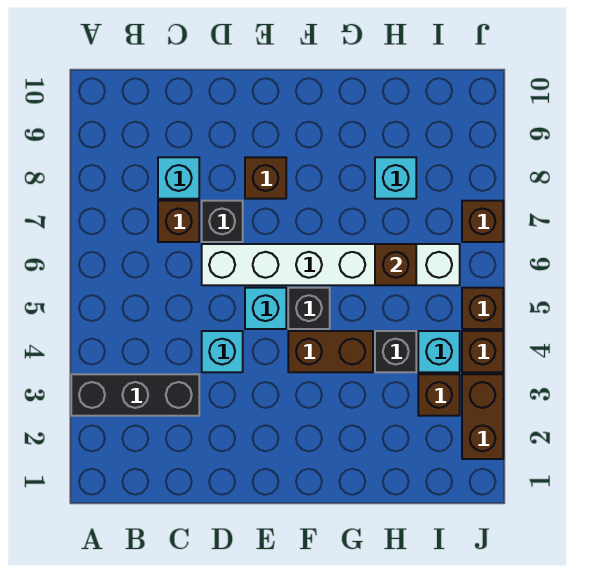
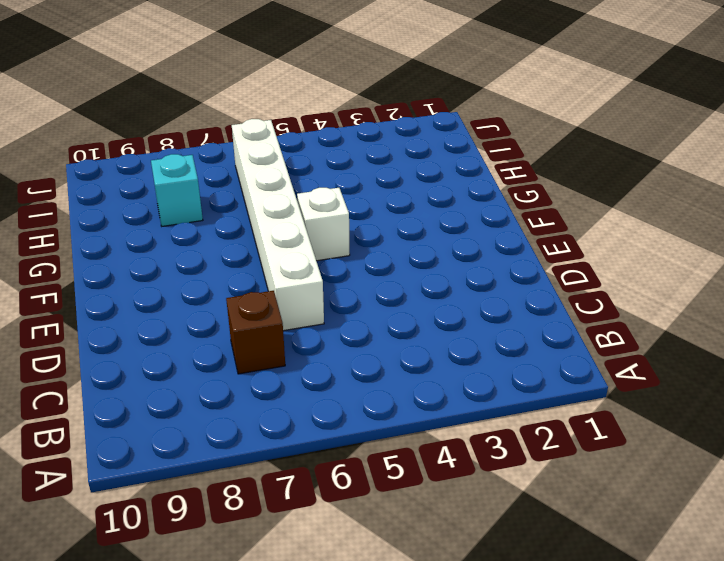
white brick F5 level 1 -> black brick F5 level 1
none -> black brick A3:C3 level 1
none -> cyan brick C8 level 1
none -> cyan brick D4 level 1

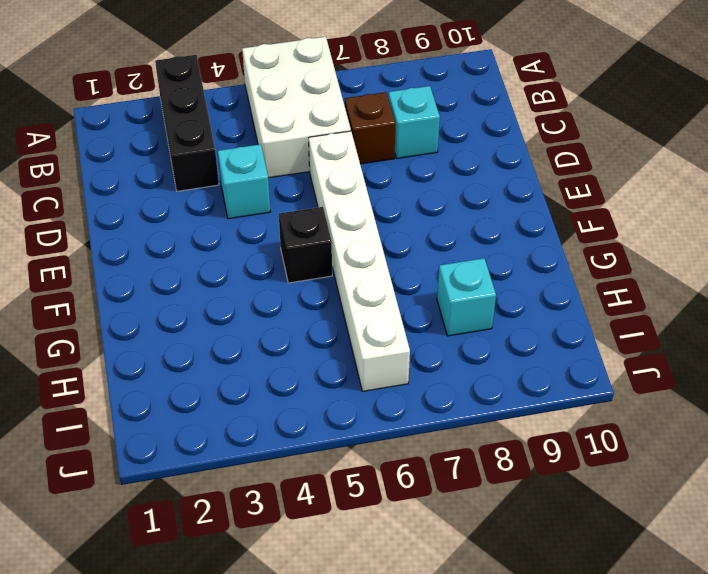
white brick A5:C6 level 1 -> none
none -> black brick D7 level 1
none -> cyan brick E5 level 1
none -> brown brick E8 level 1

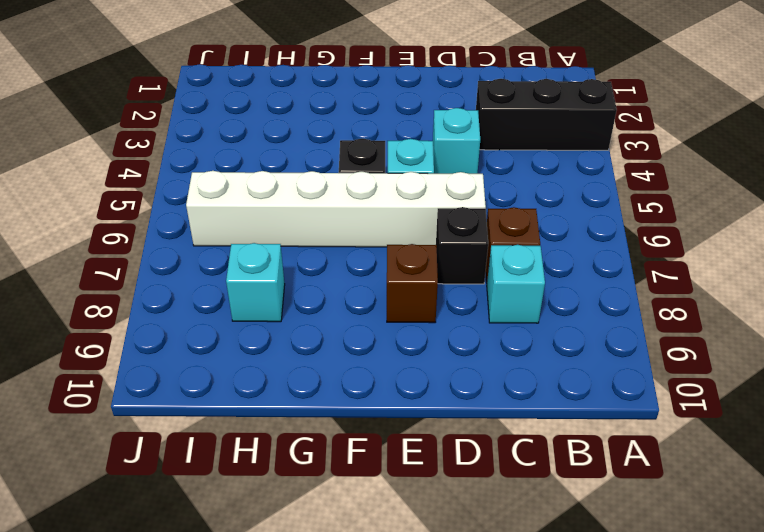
none -> brown brick F4:G4 level 1
none -> black brick H4 level 1
none -> brown brick I3 level 1

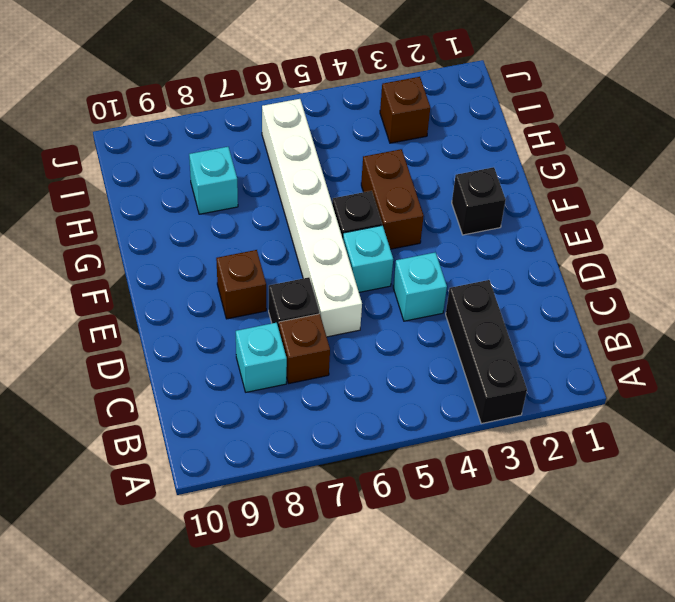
black brick F2 level 1 -> black brick H4 level 1
none -> cyan brick I4 level 1
none -> brown brick J2:J3 level 1
none -> brown brick J4 level 1

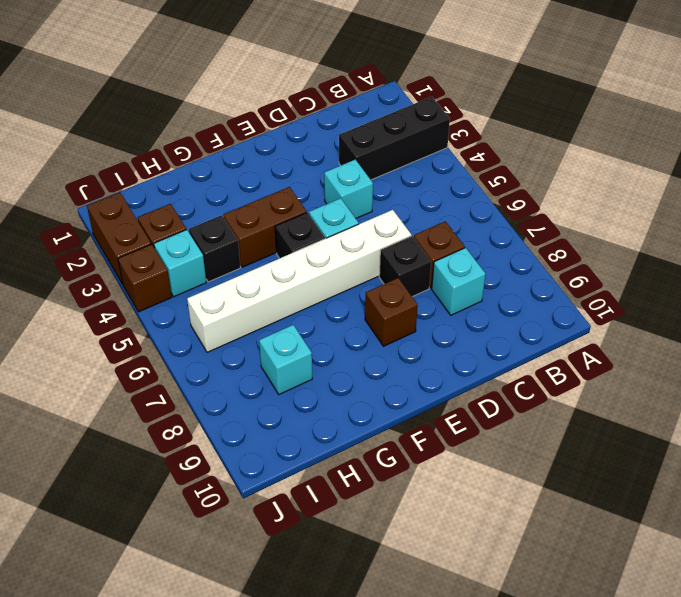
none -> brown brick J5 level 1
none -> brown brick J7 level 1
none -> brown brick H6 level 2

